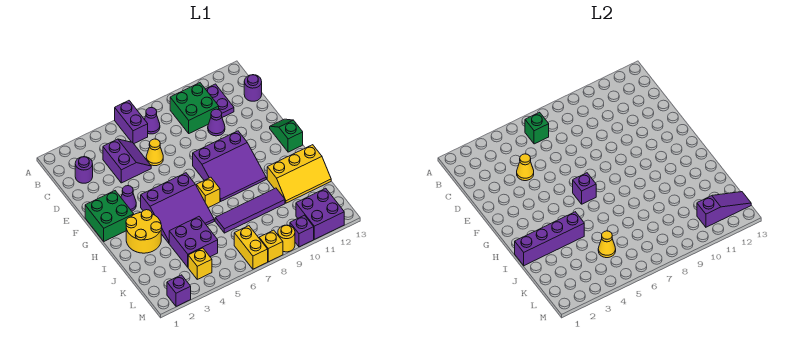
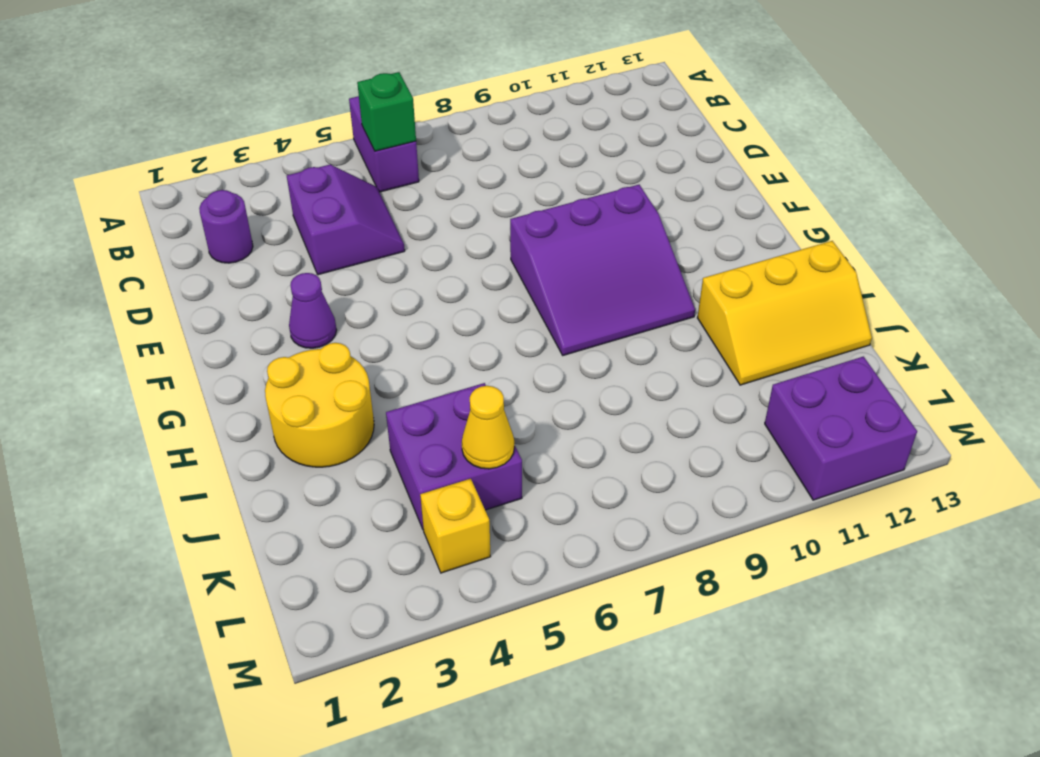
none -> purple cone B7 level 1
none -> green brick B9:C10 level 1
none -> purple plate B11:C11 level 1
none -> purple round brick C13 level 1

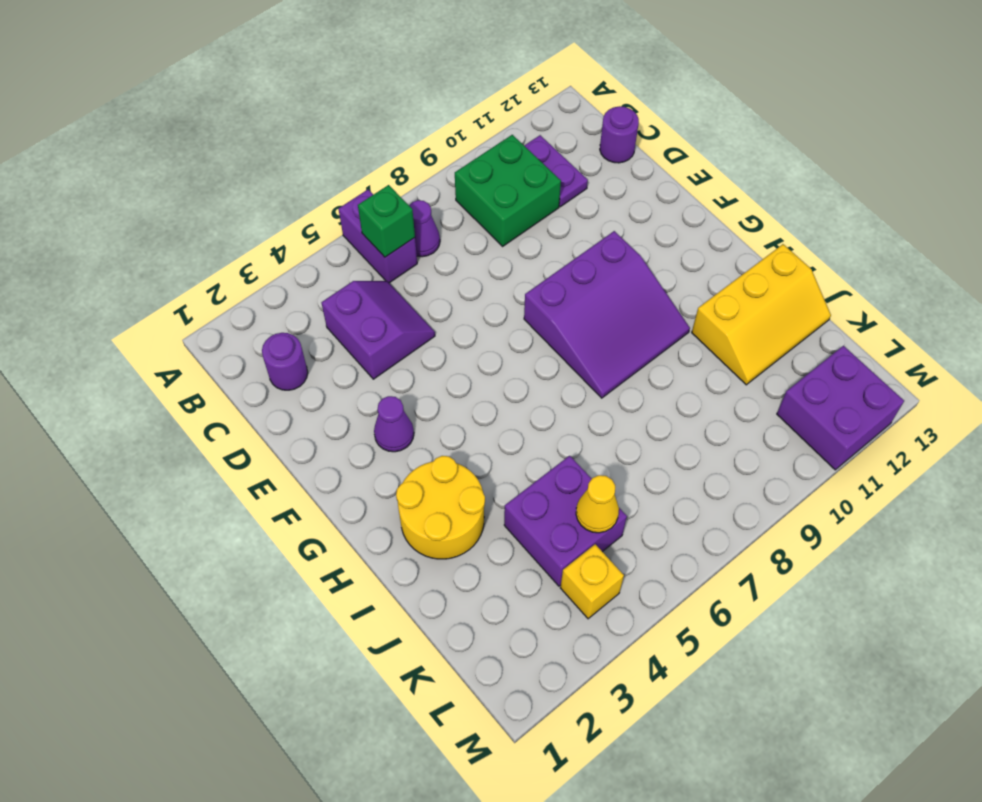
none -> yellow cone D6 level 1
none -> purple cone D10 level 1
none -> green brick F1:G2 level 1
none -> green slope F13:G13 level 1 top G

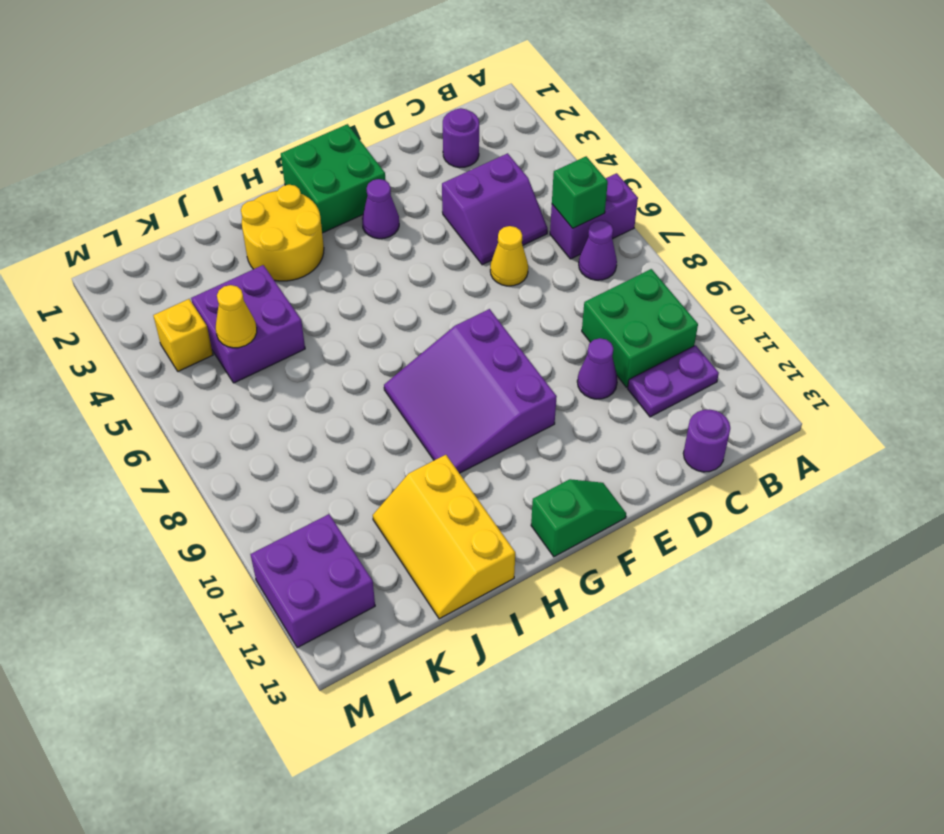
none -> purple slope G4:I6 level 1 top G
none -> yellow brick H7 level 1
none -> purple tile J7:J10 level 1
none -> yellow brick L7:M7 level 1

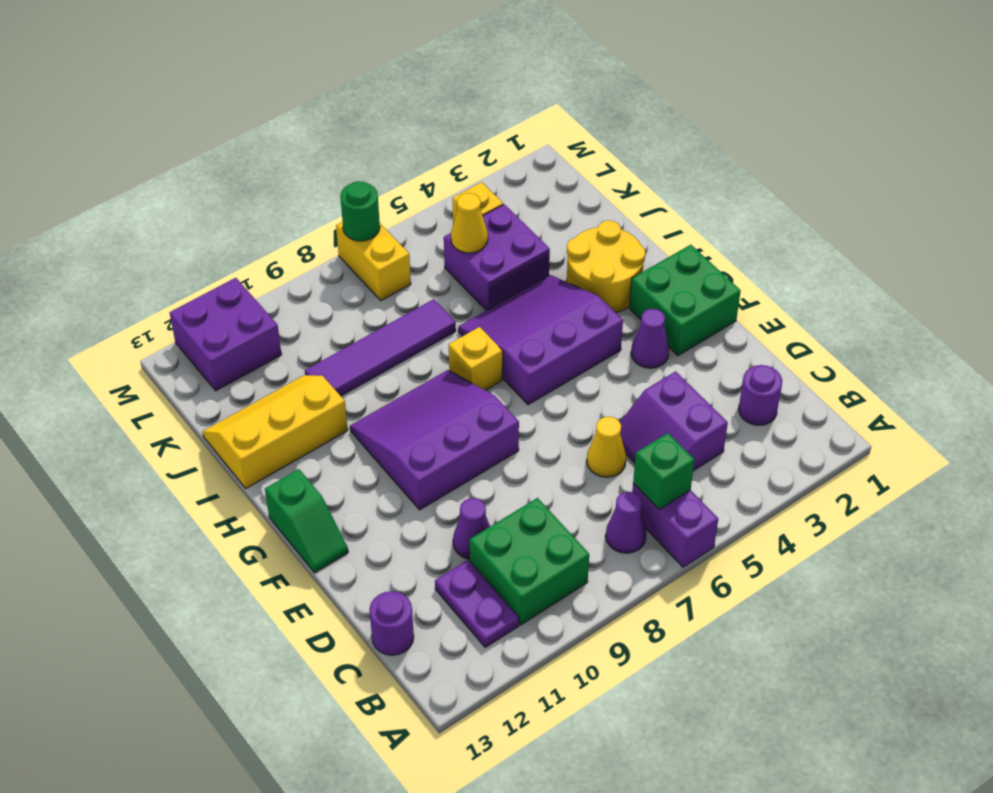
green round brick M7 level 2 -> none
none -> purple brick M2 level 1
none -> yellow brick M8 level 1
none -> yellow round brick M9 level 1
none -> purple brick M10 level 1

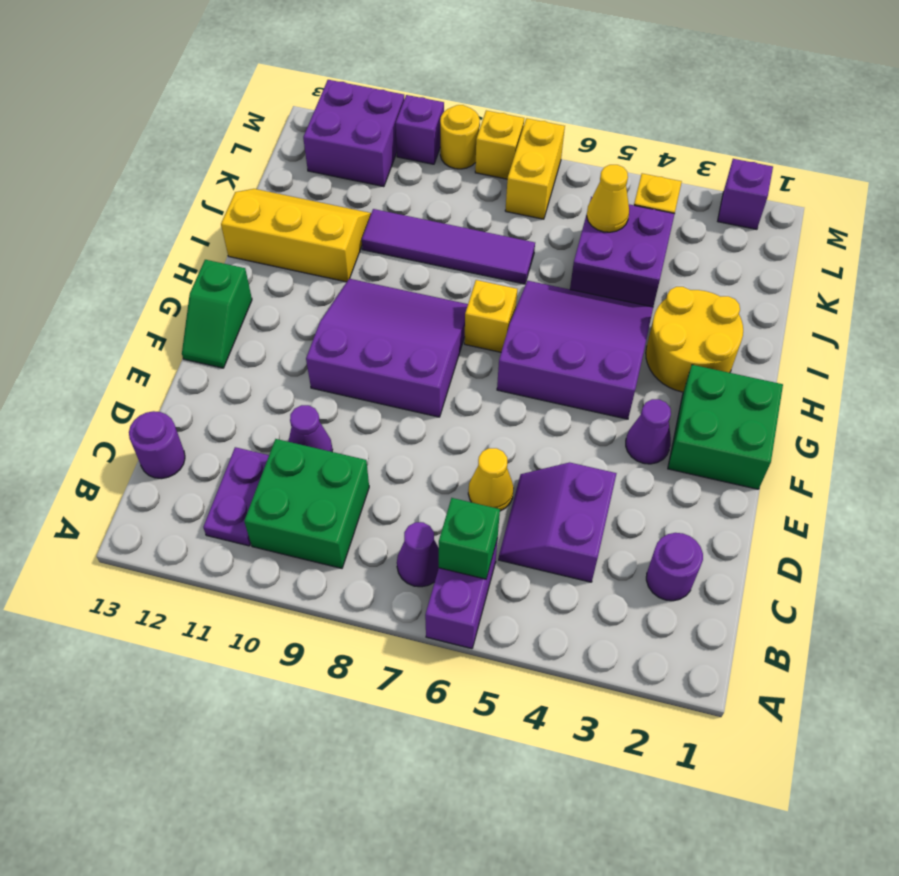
none -> yellow cone D4 level 2
none -> purple brick G6 level 2
none -> purple brick I1:I4 level 2
none -> purple slope L11:L13 level 2 top 11

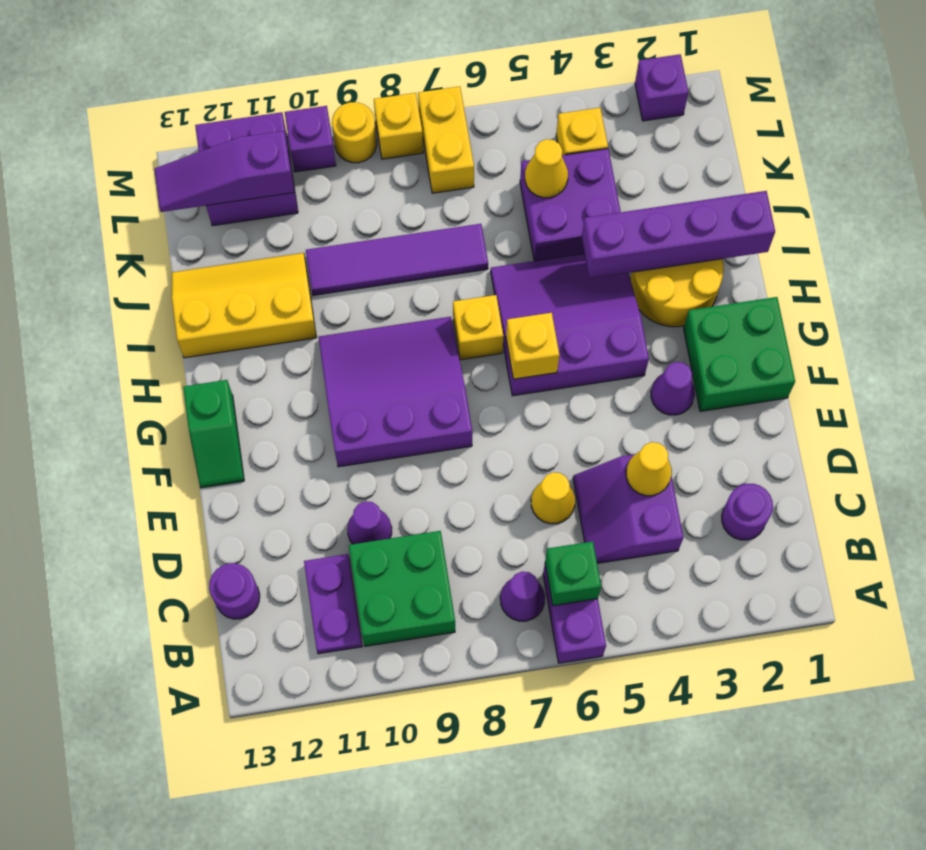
yellow brick G6 level 2 -> purple brick G6 level 2

